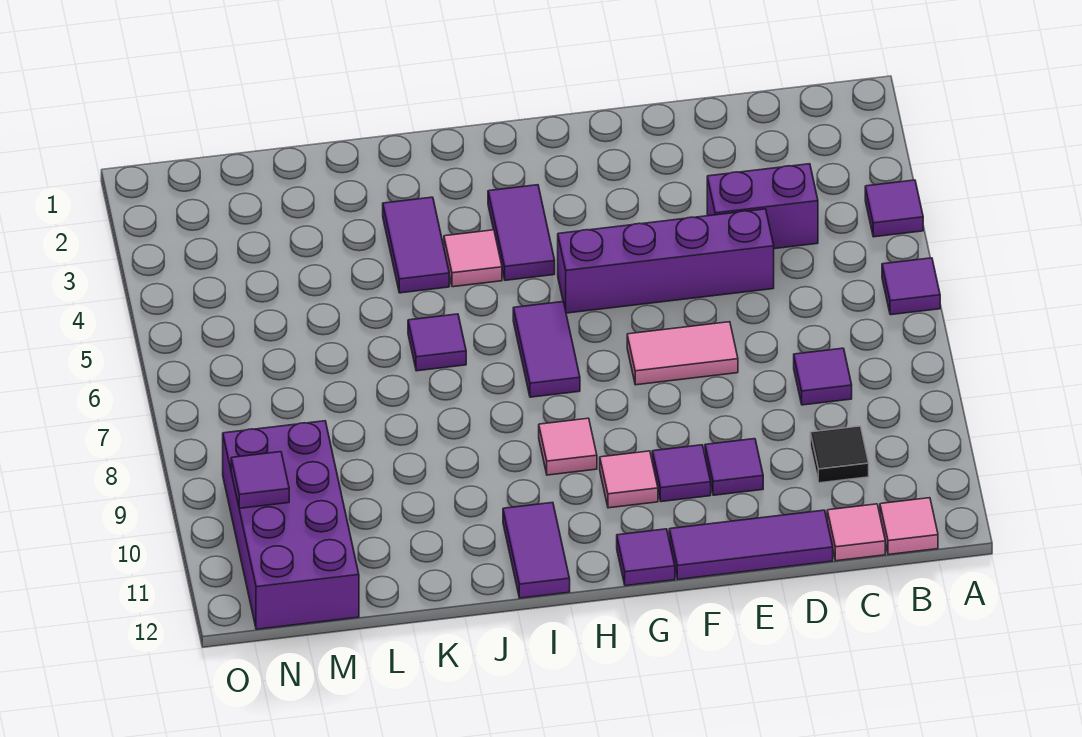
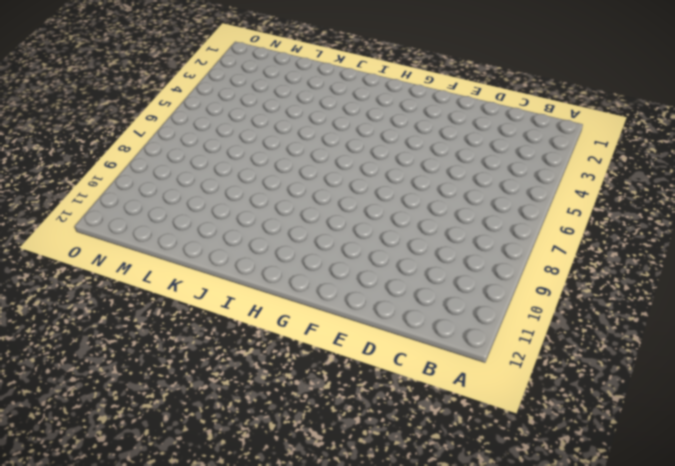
none -> purple tile A4 level 1
none -> purple tile A6 level 1
none -> pink tile B12 level 1

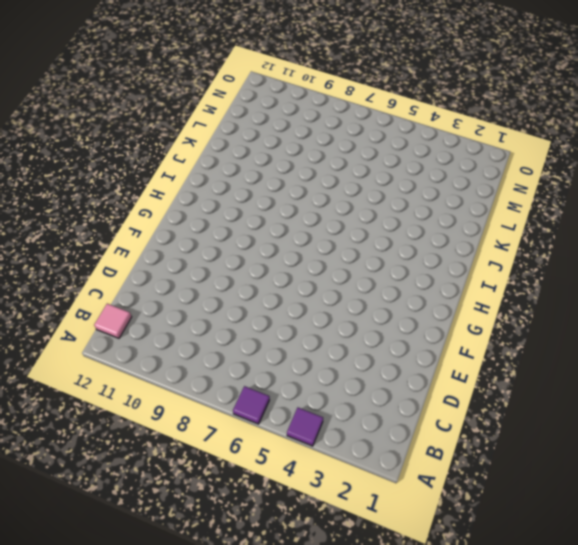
none -> purple brick C4:D4 level 1
none -> purple tile C8 level 1
none -> black tile C10 level 1

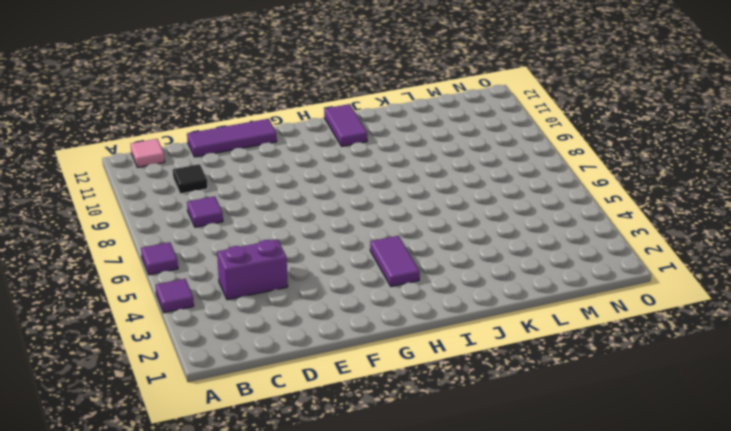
none -> pink tile C12 level 1
none -> purple brick D5:G5 level 1
none -> pink tile E7:F7 level 1

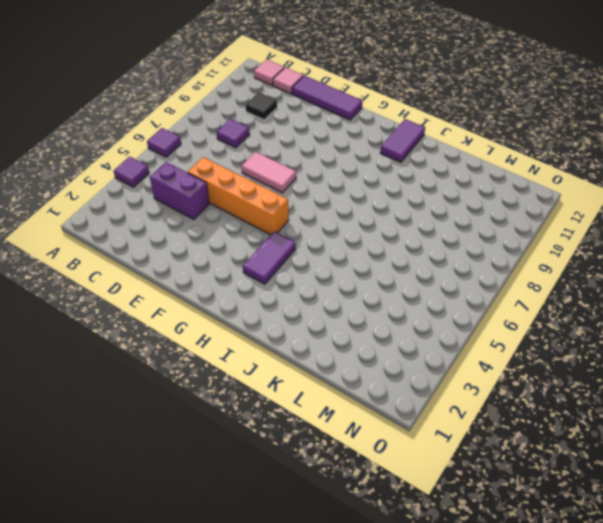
orange brick D5:G5 level 1 -> purple brick D5:G5 level 1
none -> purple tile E10 level 1
none -> purple tile F10 level 1
none -> pink tile G10 level 1

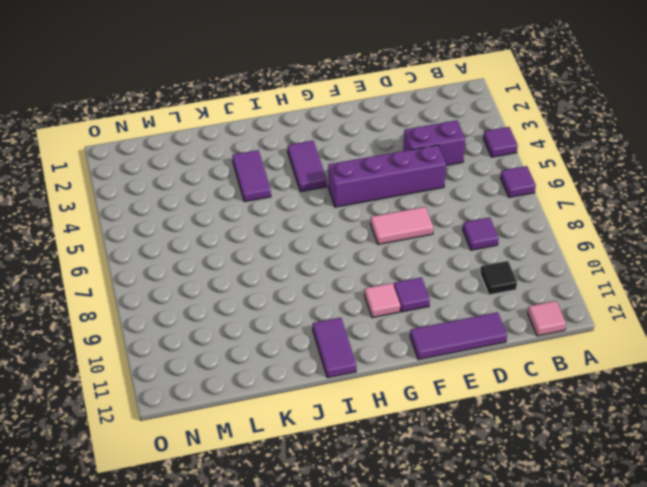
none -> pink tile C12 level 1
none -> purple tile E10 level 1
none -> purple tile G12 level 1

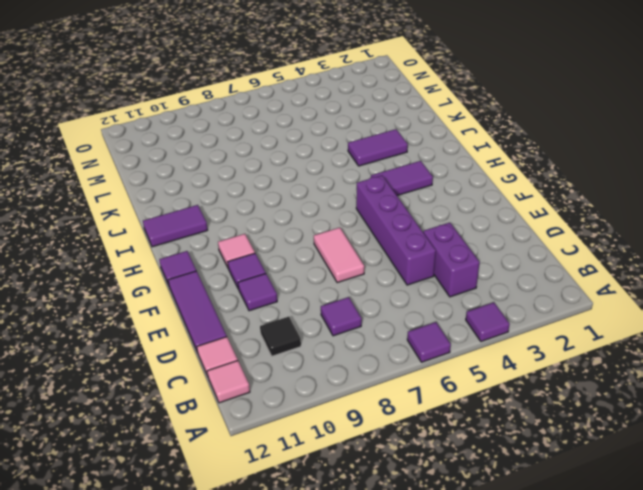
none -> purple tile H6:H7 level 1
none -> pink tile H9 level 1
none -> pink tile I4 level 1

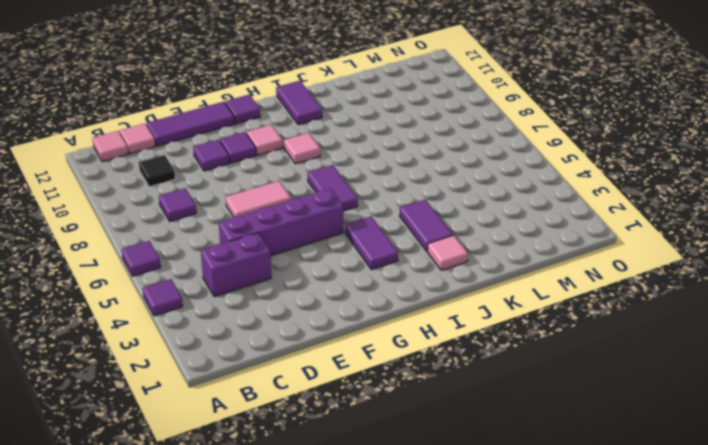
pink tile J2 level 1 -> pink tile I4 level 1
none -> purple tile J6 level 1
none -> purple brick M9:N12 level 1
none -> purple tile N10 level 2

